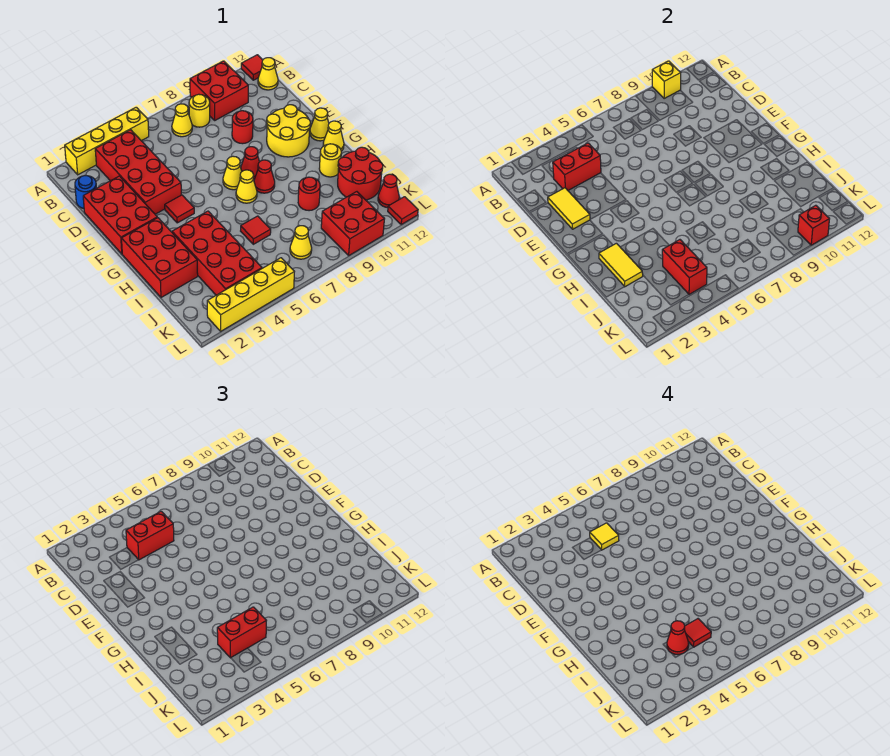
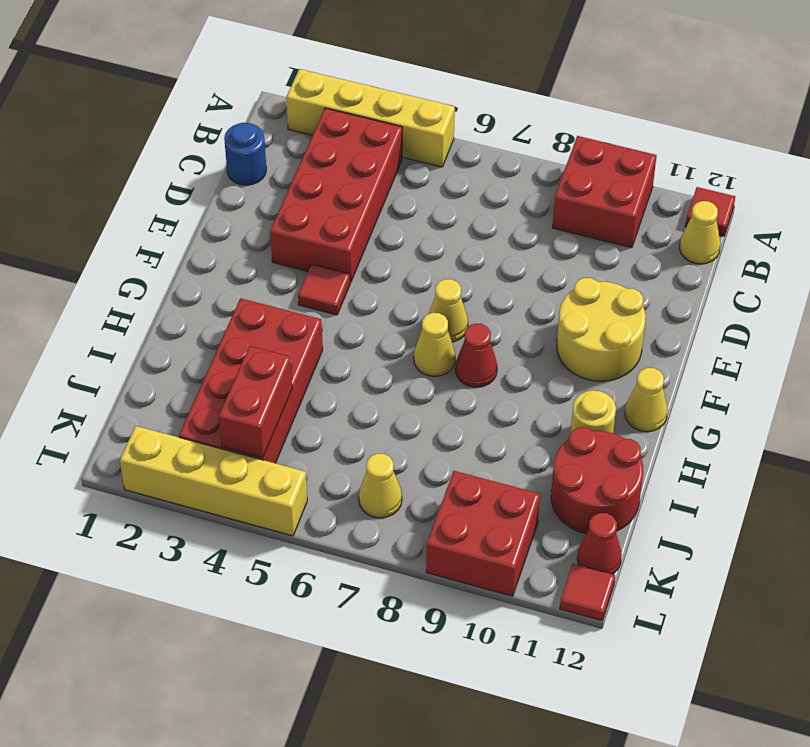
none -> yellow cone B7 level 1
none -> yellow round brick B8 level 1
none -> red brick D1:F2 level 1
none -> red round brick D9 level 1

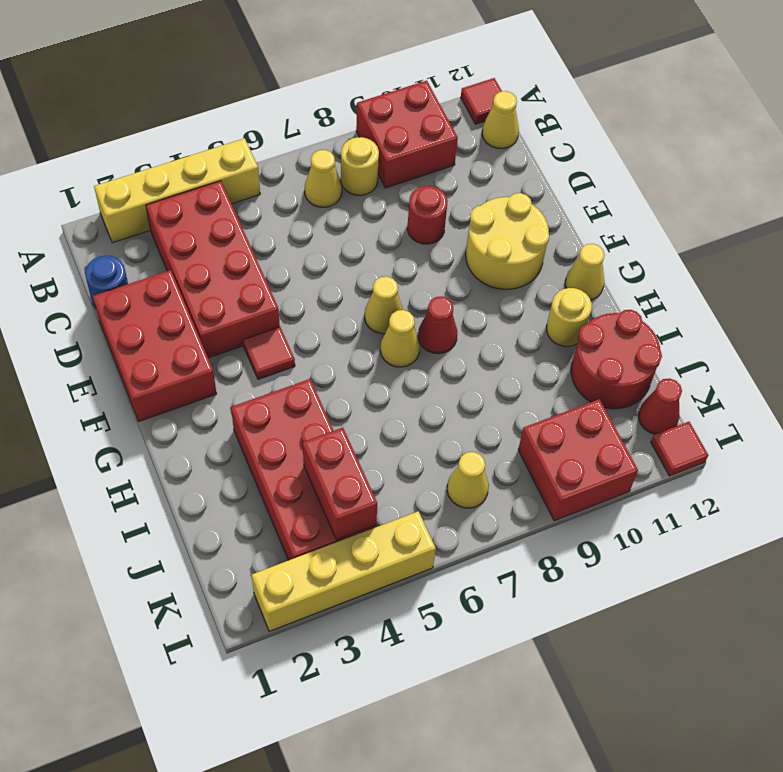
none -> red cone F8 level 1
none -> yellow cone F12 level 1
none -> red brick G1:I2 level 1
none -> red tile I6 level 1

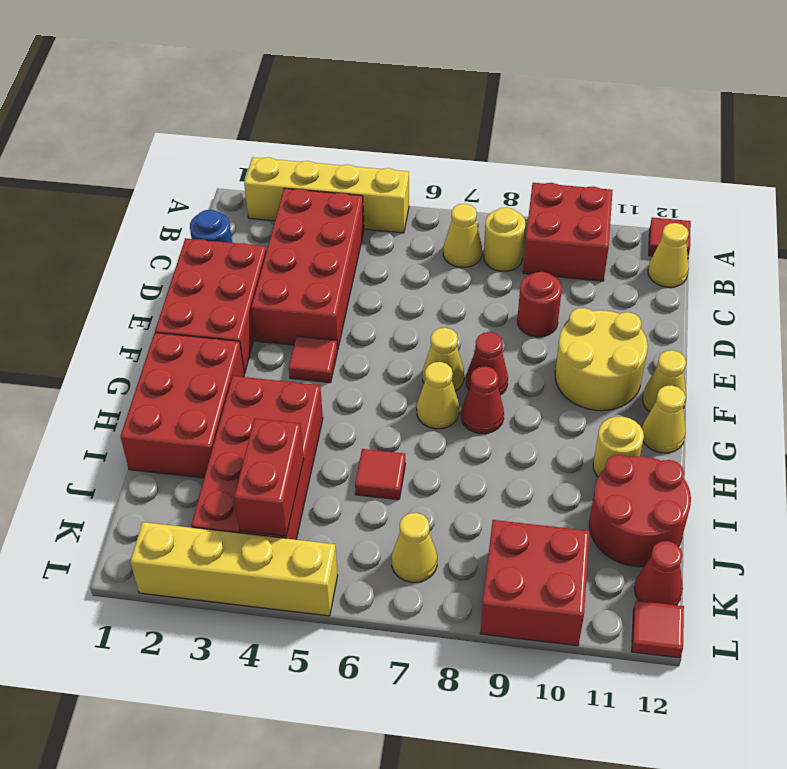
none -> red round brick I9 level 1
none -> yellow brick A10 level 2
none -> red brick C3:C4 level 2
none -> yellow tile D2:E2 level 2

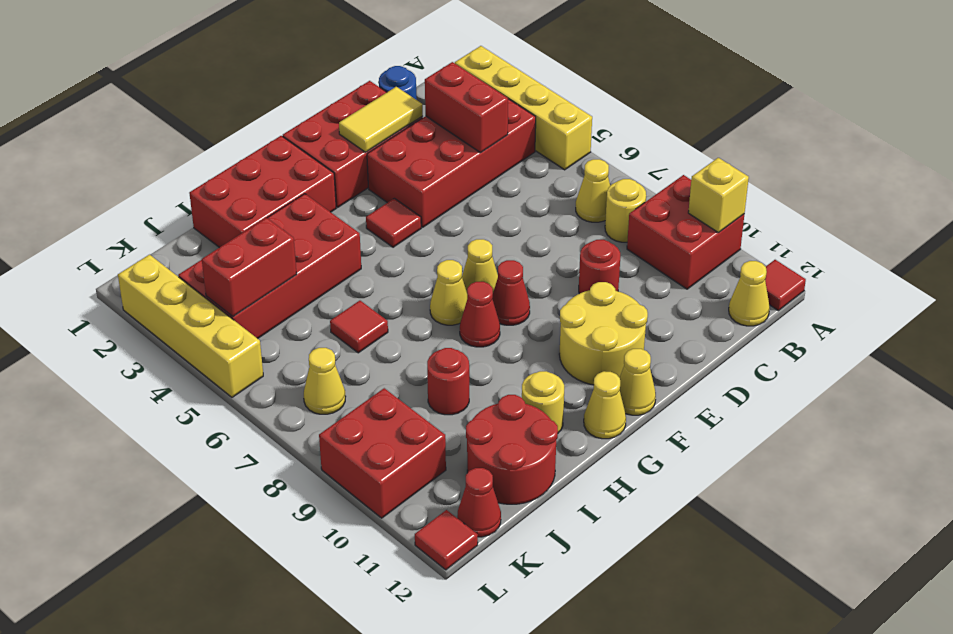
none -> yellow tile H2:I2 level 2
none -> red brick L10 level 2
none -> red brick C4:C5 level 3
none -> red brick J4:J5 level 3

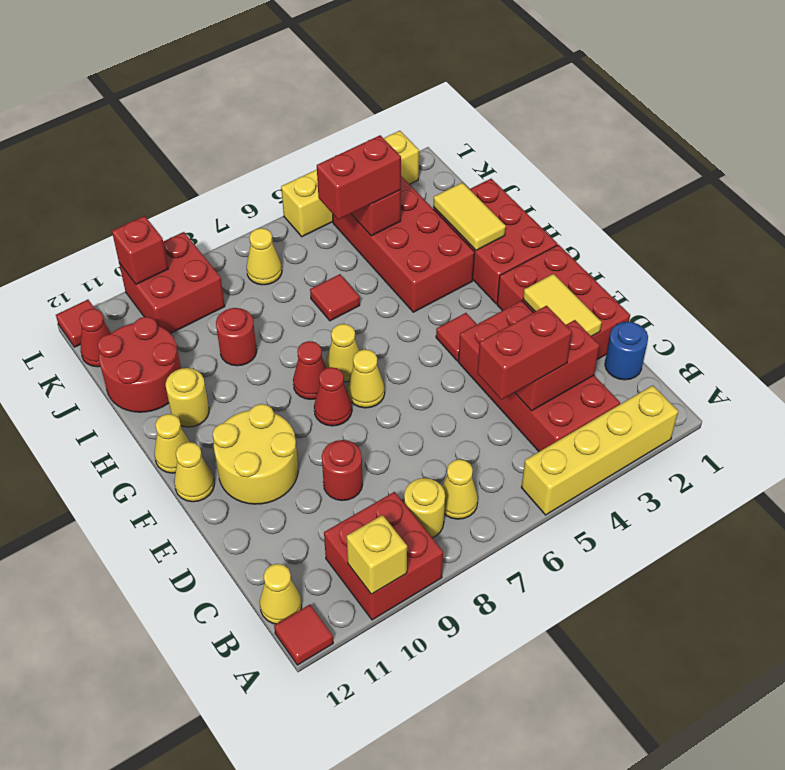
none -> yellow tile C5 level 4
none -> red cone J4 level 4
none -> red tile J5 level 4

